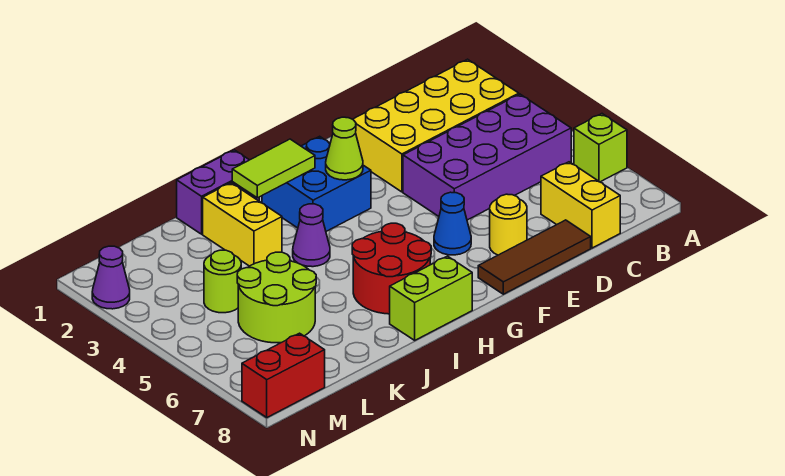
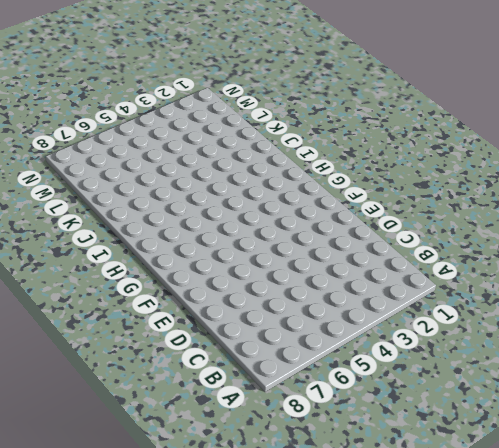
none -> lime brick A6 level 1
none -> yellow brick B2:E3 level 1
none -> purple brick B4:E5 level 1

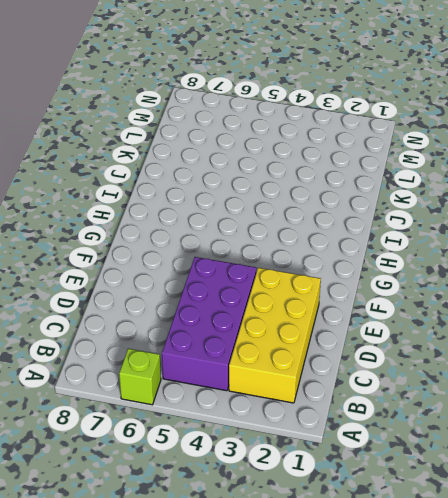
none -> yellow brick C7:C8 level 1
none -> brown tile D8:F8 level 1
none -> yellow round brick E7 level 1

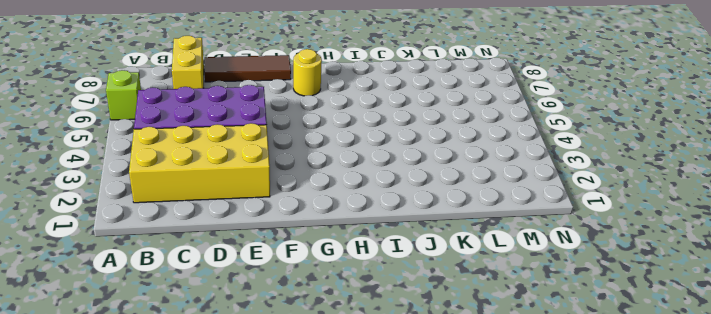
yellow round brick G7 level 1 -> yellow round brick E7 level 1
none -> blue cone F6 level 1
none -> blue brick G2:H3 level 1
none -> red round brick H6:I7 level 1

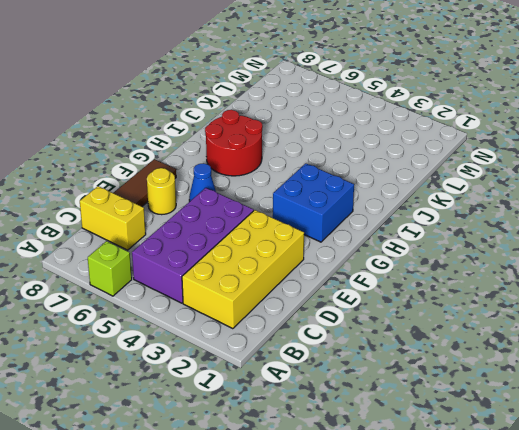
none -> lime brick H8:I8 level 1
none -> purple brick I1:J1 level 1
none -> purple cone I4 level 1

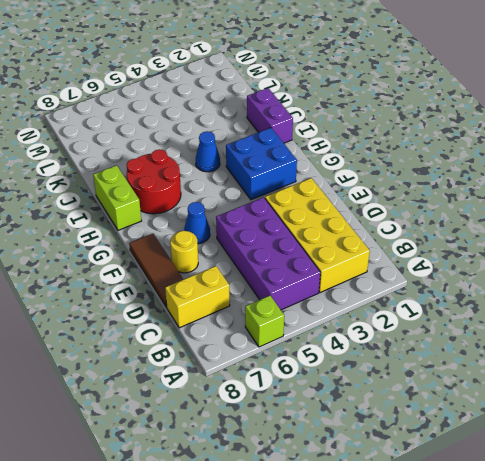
blue cone I4 level 1 -> purple cone I4 level 1
none -> yellow brick J2:J3 level 1
none -> lime round brick K5:L6 level 1
none -> lime round brick L4 level 1

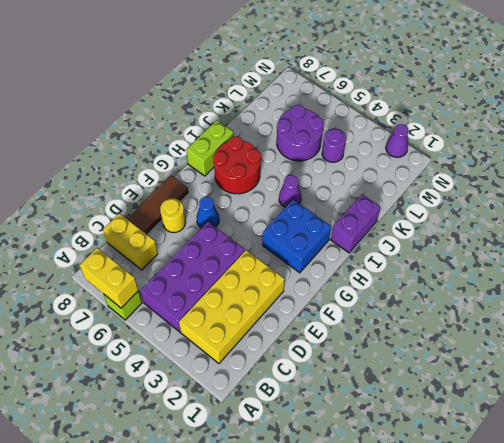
yellow brick A6:A7 level 2 -> yellow brick J2:J3 level 1
purple round brick K5:L6 level 1 -> lime round brick K5:L6 level 1
purple round brick L4 level 1 -> lime round brick L4 level 1
none -> red brick M8:N8 level 1
none -> lime cone G3 level 2
none -> lime tile H2:I2 level 2

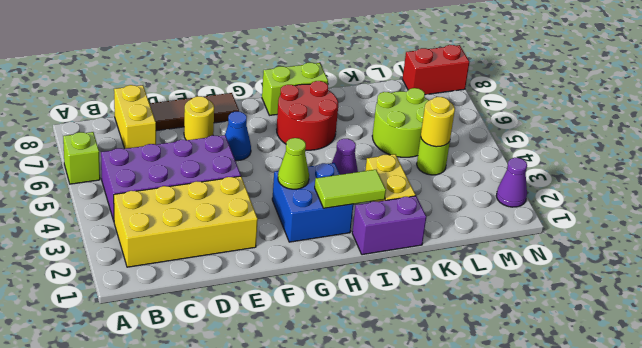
yellow round brick L4 level 2 -> none

